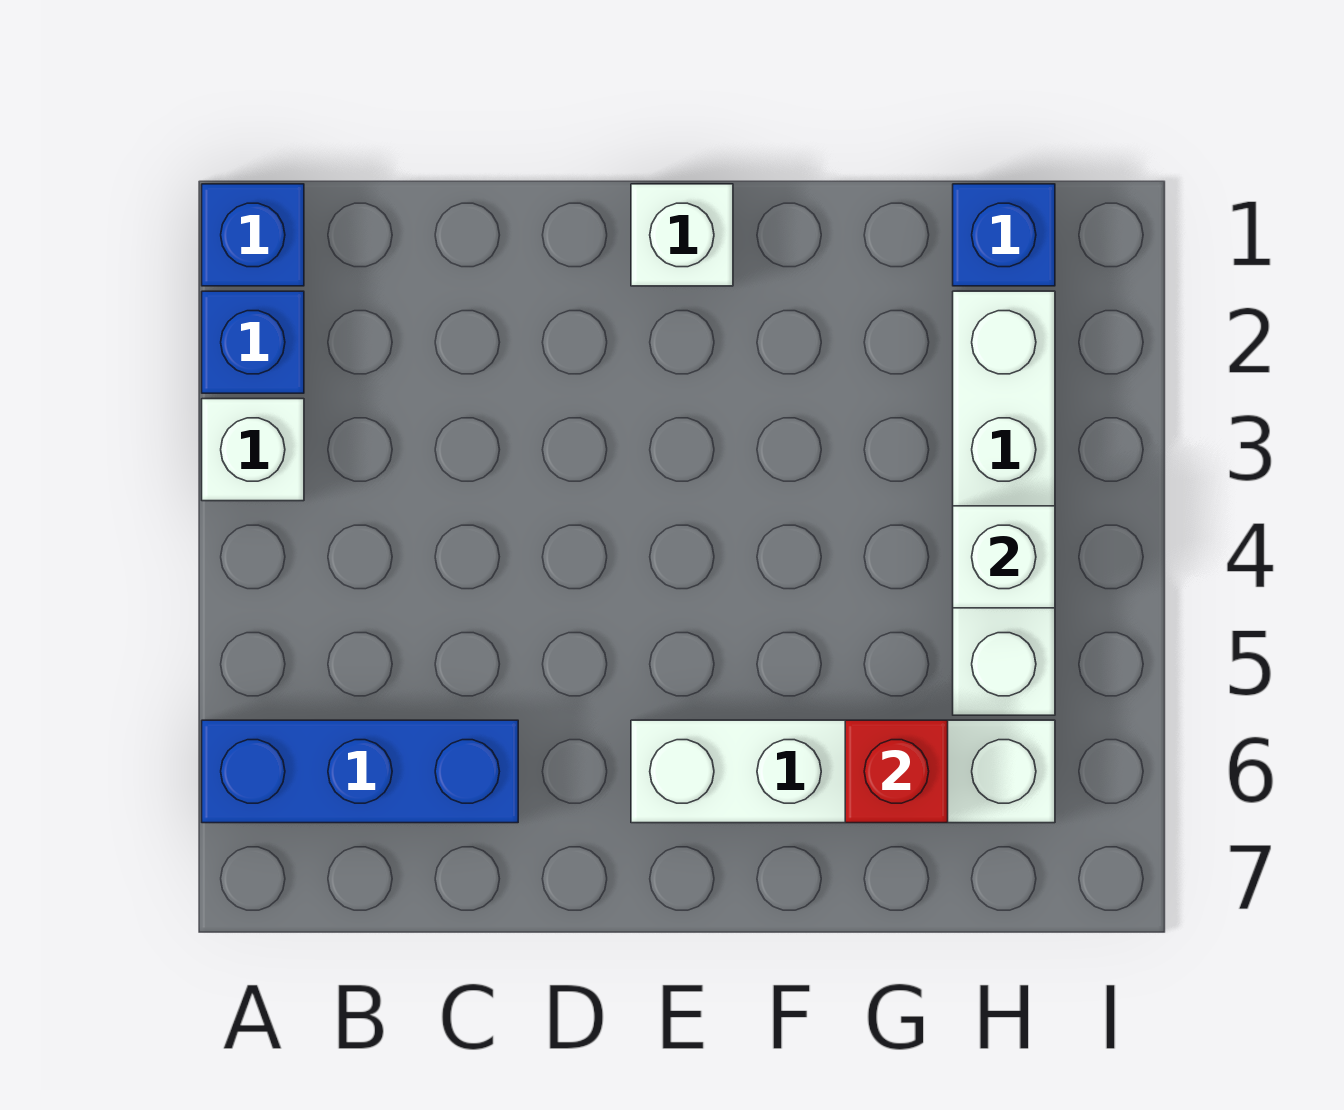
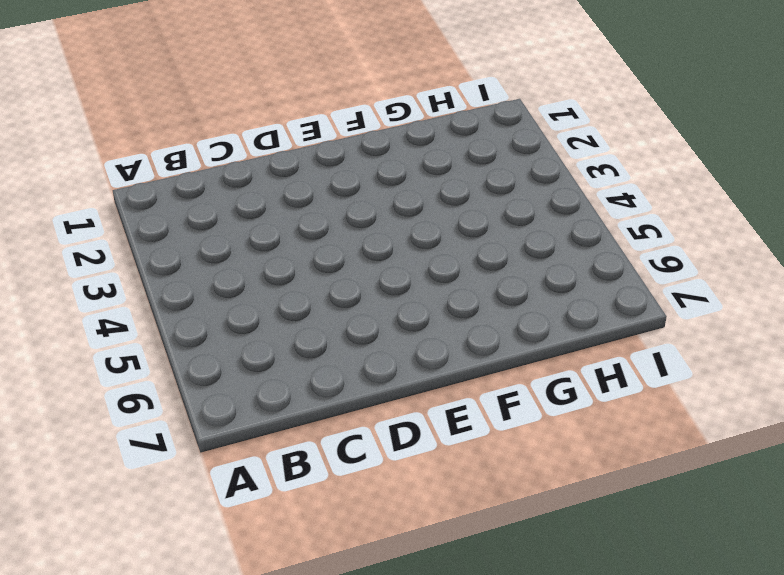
none -> blue brick A1 level 1
none -> blue brick A2 level 1

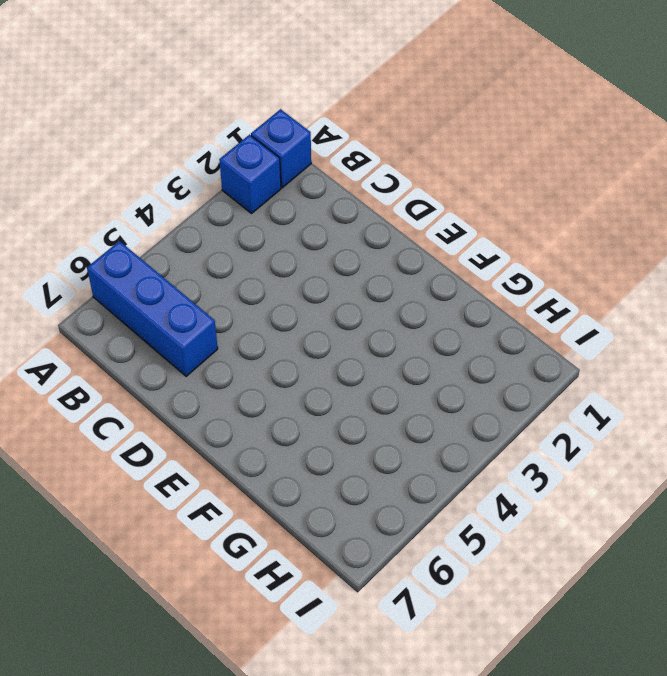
none -> white brick A3 level 1
none -> white brick E1 level 1

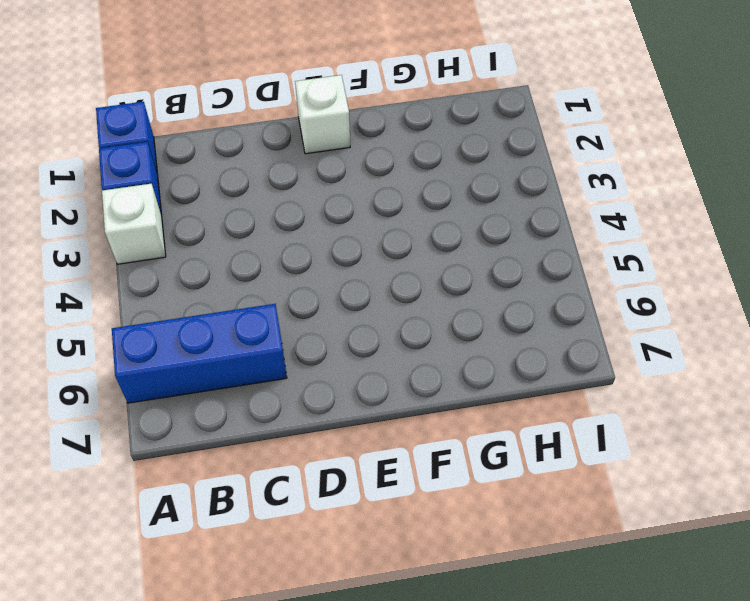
none -> white brick E6:H6 level 1
none -> blue brick H1 level 1

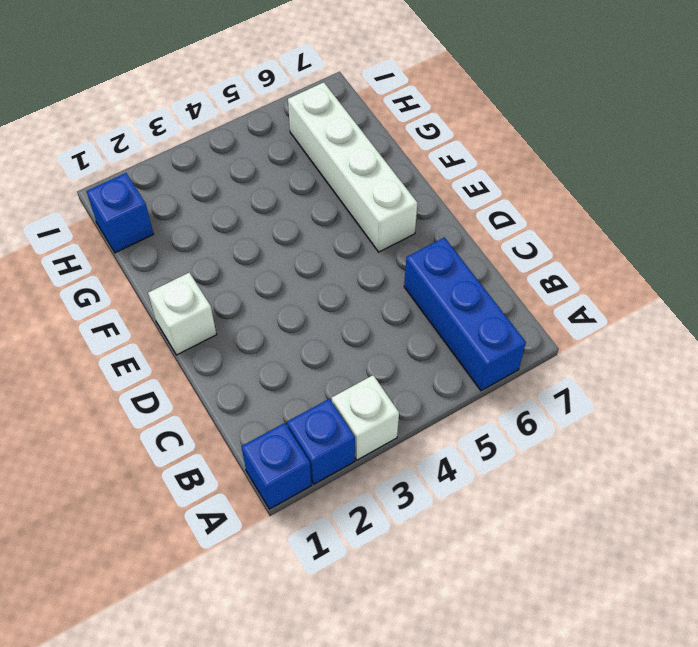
none -> white brick H2:H5 level 1
none -> red brick G6 level 2

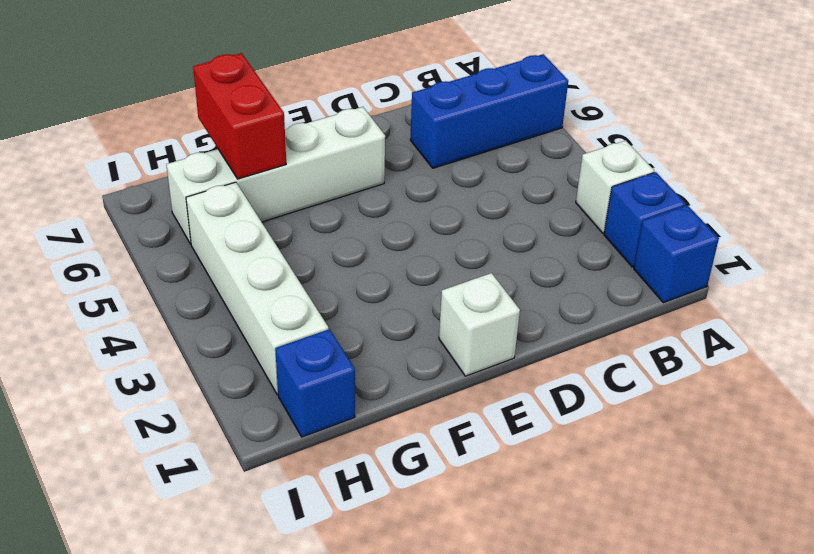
red brick G6:G7 level 2 -> red brick G6 level 2
none -> white brick H4 level 2

